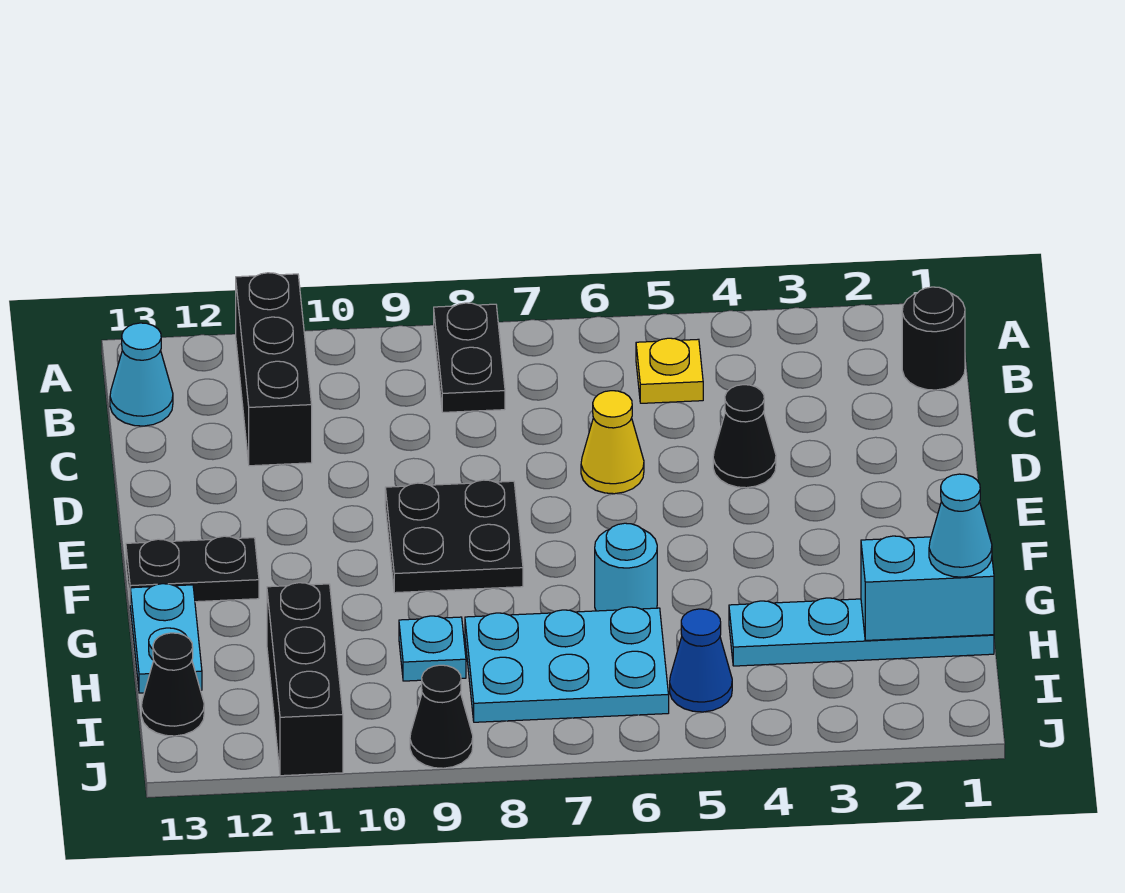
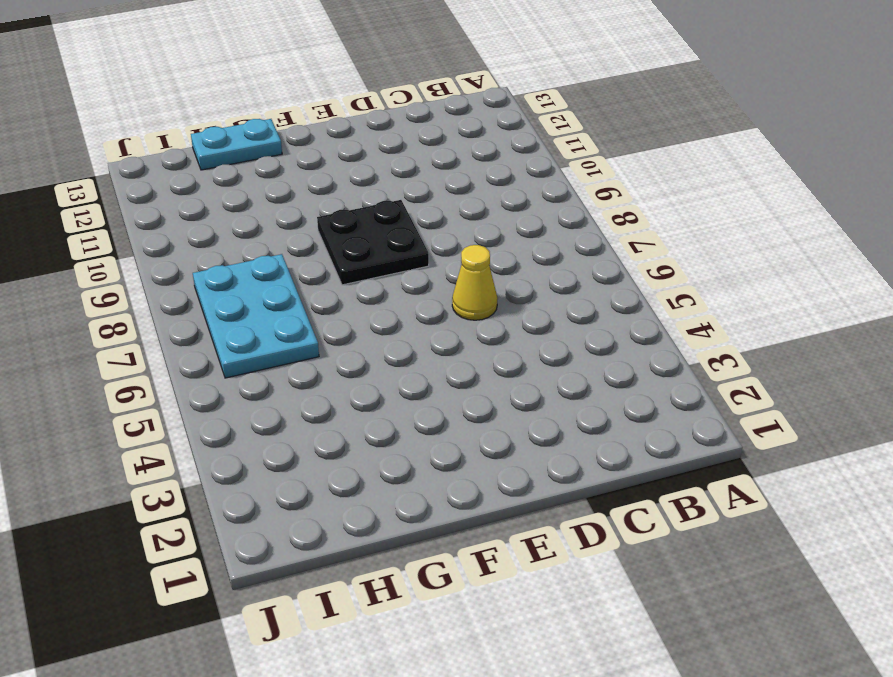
none -> black plate A8:B8 level 1
none -> black brick A11:C11 level 1
none -> black round brick B1 level 1

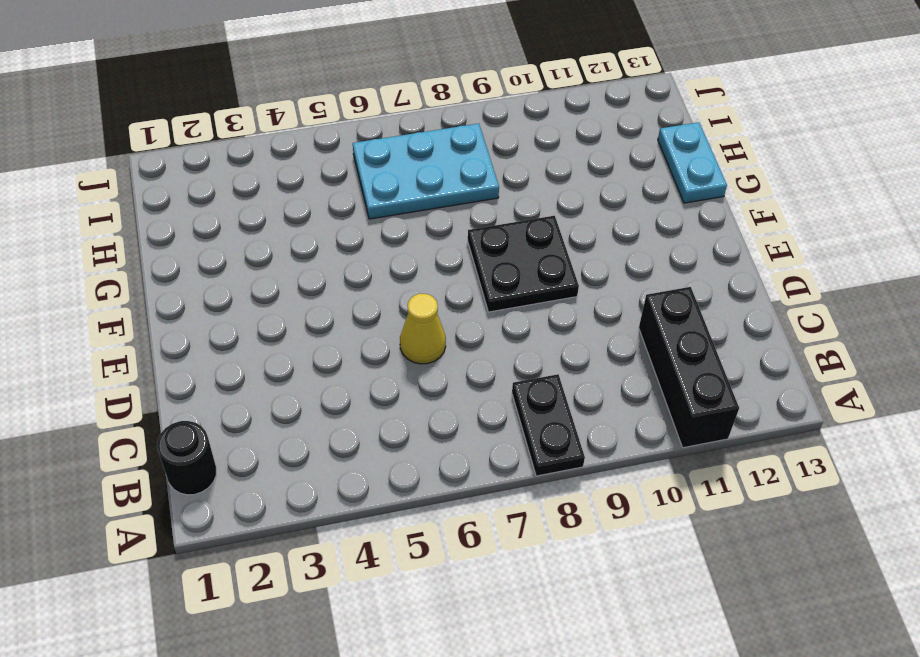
none -> yellow plate B5 level 1
none -> cyan cone B13 level 1
none -> black cone D4 level 1

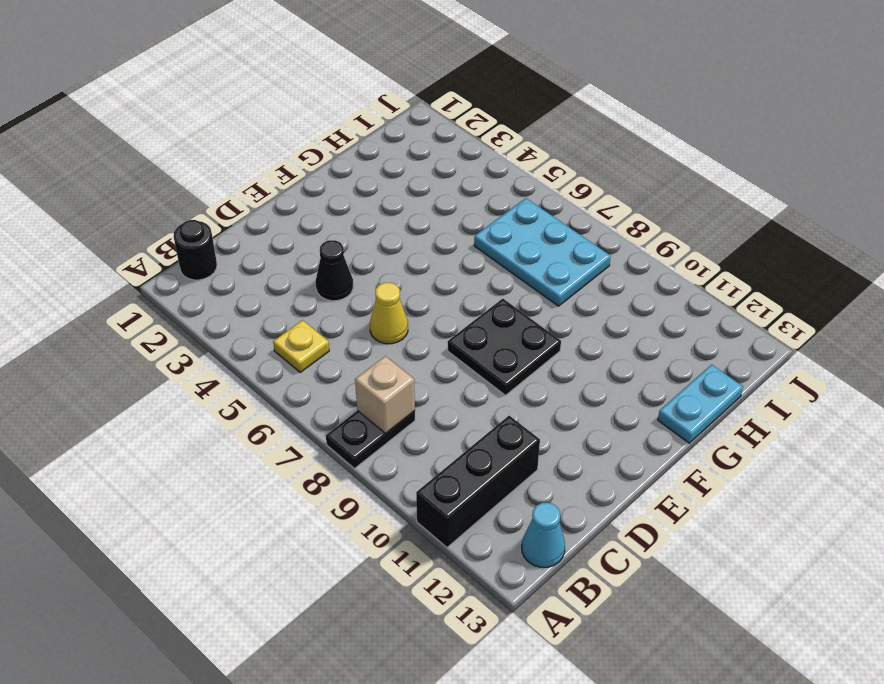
tan brick B8 level 2 -> none
none -> black plate F12:F13 level 1
none -> cyan round brick G6 level 1
none -> cyan plate H1:H4 level 1

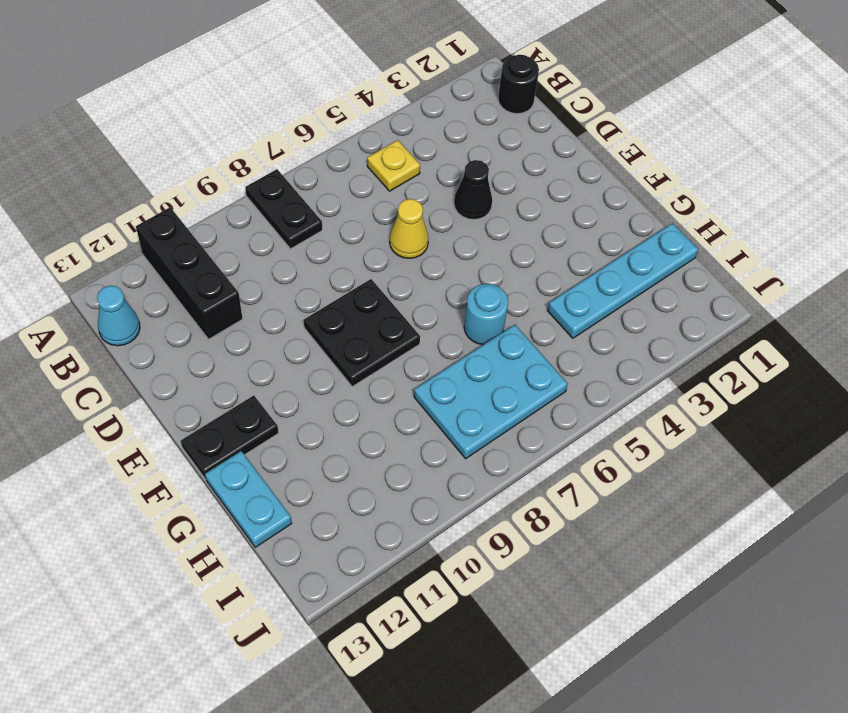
none -> cyan plate H9 level 1
none -> black brick H11:J11 level 1
none -> blue cone I5 level 1

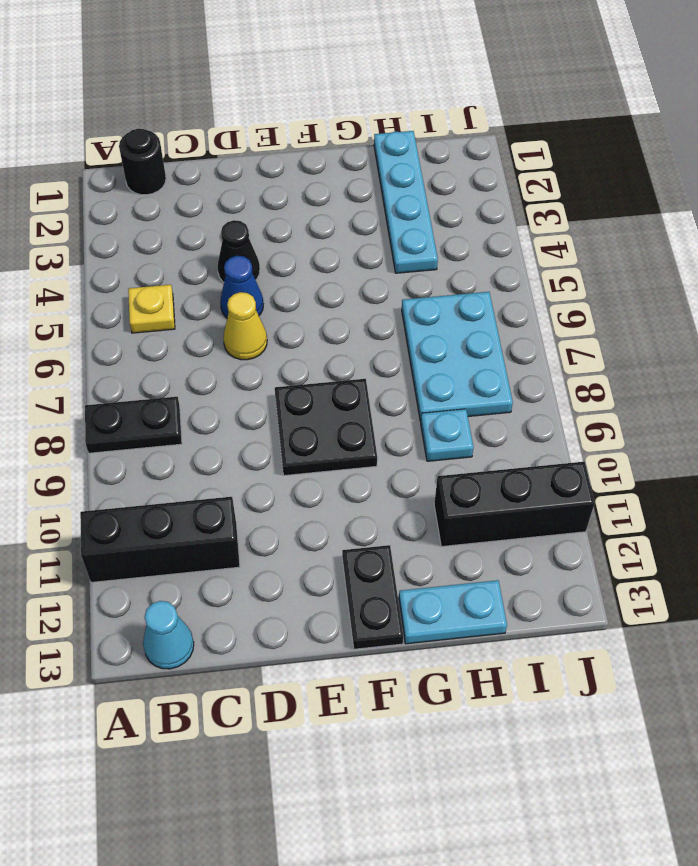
blue cone D5 level 1 -> blue cone I5 level 1
none -> cyan round brick G6 level 1
none -> black cone I13 level 1
none -> black cone J9 level 1

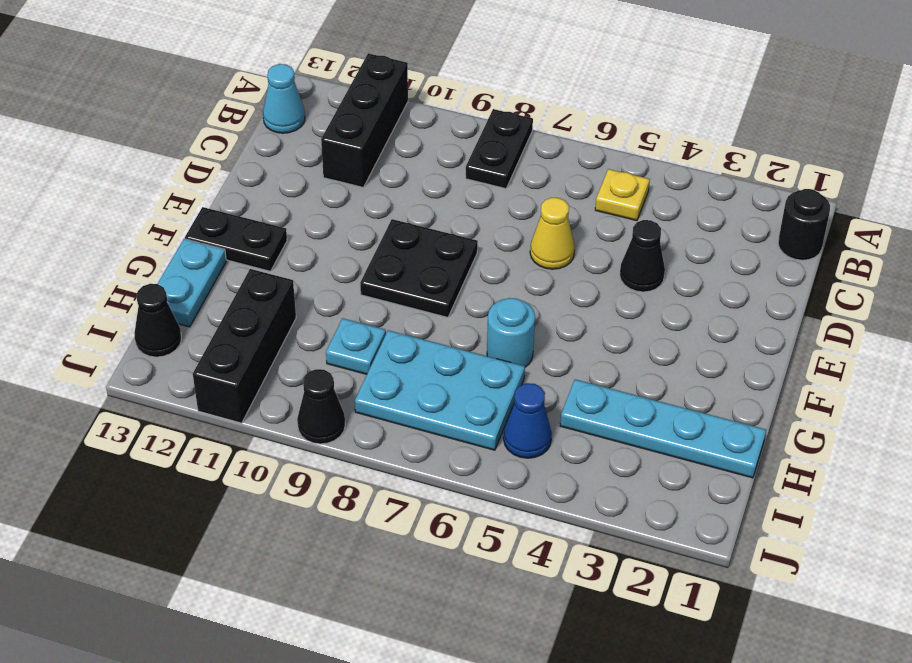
none -> cyan brick H1:H2 level 2
none -> cyan cone H1 level 3

